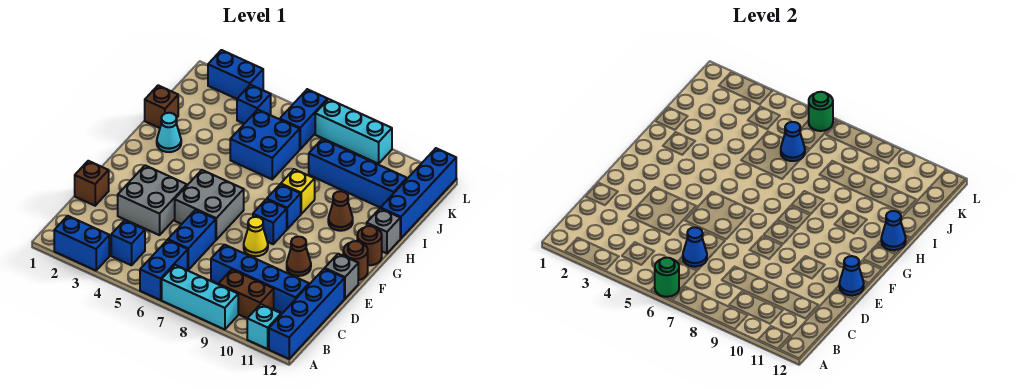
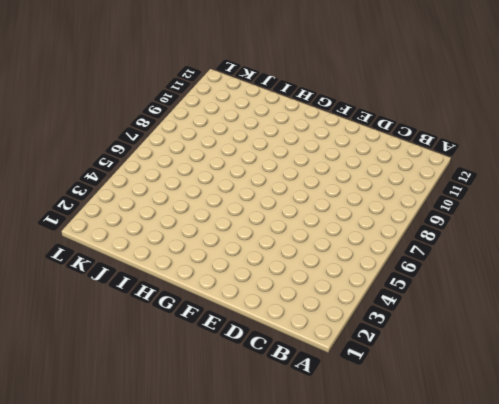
none -> blue brick A2:A3 level 1
none -> blue brick A6:B6 level 1
none -> cyan brick A7:A9 level 1
none -> cyan brick A11 level 1

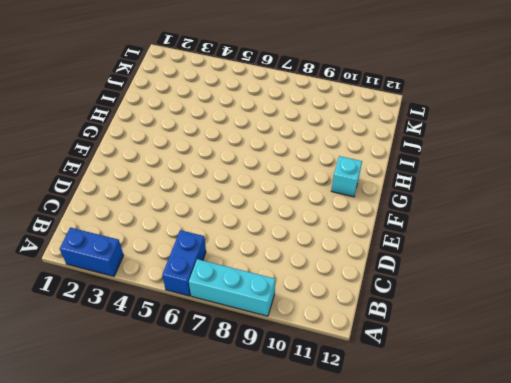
cyan brick G11 level 1 -> cyan brick A11 level 1
none -> blue brick A12:D12 level 1
none -> blue brick B4 level 1
none -> brown brick B9:B10 level 1
none -> blue brick C6:D6 level 1

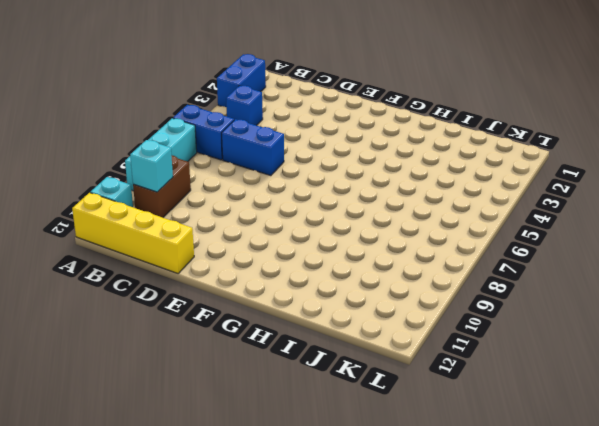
yellow brick A12:D12 level 1 -> blue brick A12:D12 level 1
cyan brick B10 level 2 -> none
none -> blue brick C8:C11 level 1
none -> brown brick D1 level 1
none -> grey brick D3:E4 level 1
none -> grey brick E5:F6 level 1

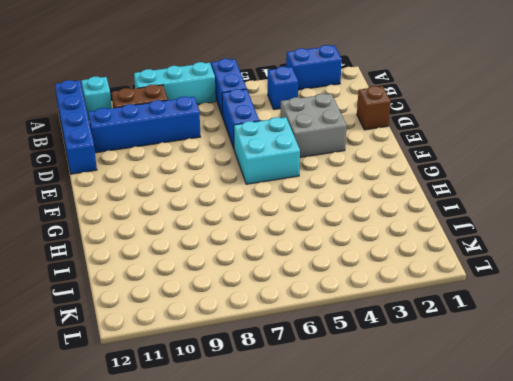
cyan brick E5:F6 level 1 -> grey brick E5:F6 level 1
none -> yellow cone E8 level 1
none -> brown cone E10 level 1
none -> grey brick E12 level 1
none -> blue brick F8 level 1

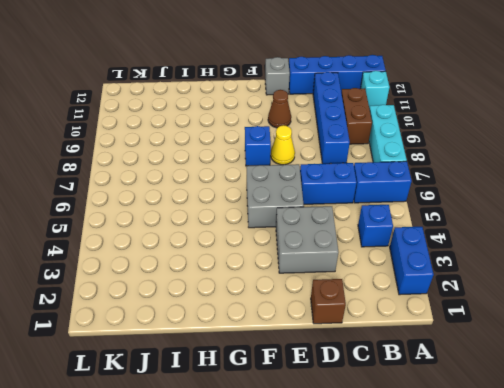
none -> brown round brick F12 level 1
none -> blue brick G8 level 1
none -> brown round brick G12 level 1
none -> cyan cone H2 level 1

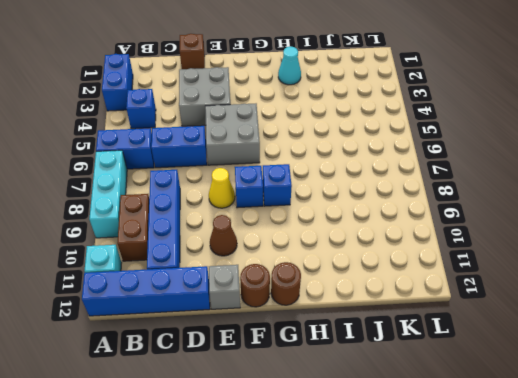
none -> yellow brick H8 level 1
none -> brown cone H10 level 1
none -> grey brick H12 level 1
none -> brown brick I1 level 1

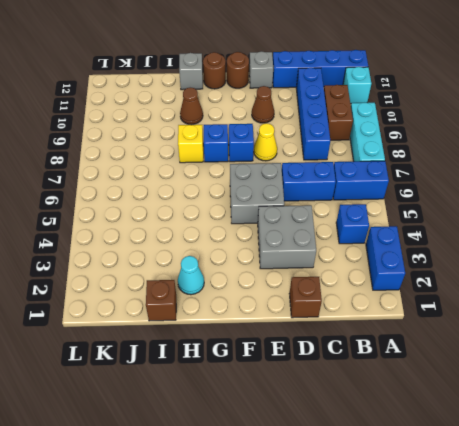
none -> blue brick I5:J6 level 1
none -> blue brick I12:L12 level 1
none -> blue brick J8:J11 level 1
none -> blue brick K4 level 1

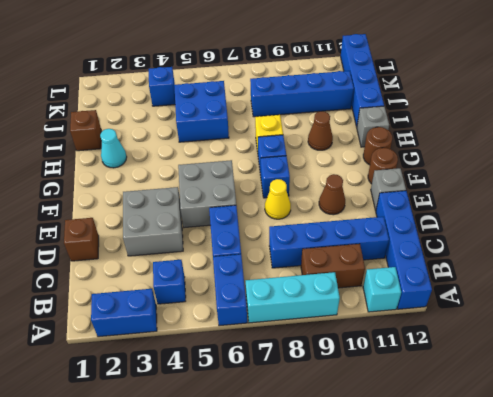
none -> blue brick K6:L6 level 1
none -> blue brick L2:L3 level 1
none -> cyan brick L7:L9 level 1
none -> green round brick A6 level 2

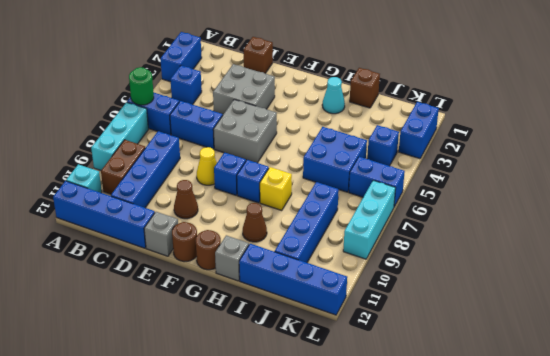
none -> blue cone C6 level 2
none -> blue cone E12 level 2
none -> blue cone H12 level 2
none -> blue cone J6 level 2

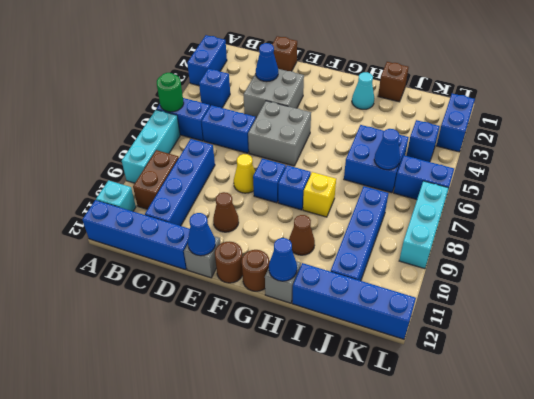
blue cone D3 level 2 -> blue cone C6 level 2
none -> green round brick L6 level 2

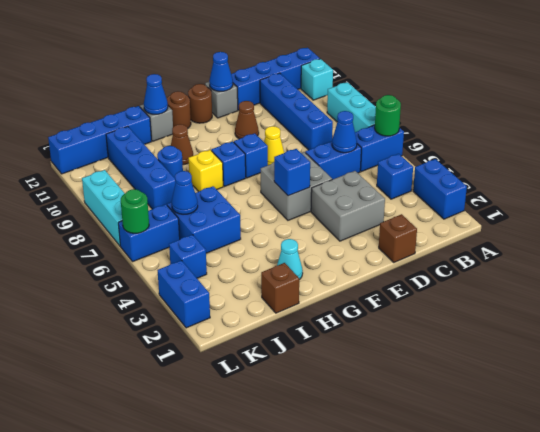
blue brick F5 level 2 -> none
blue round brick I9 level 1 -> none
none -> brown brick B9:B10 level 1

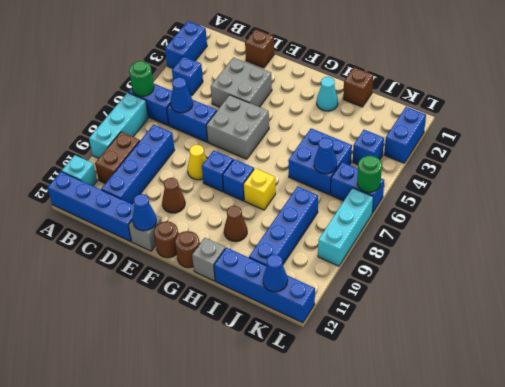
blue cone K12 level 2 -> blue cone H12 level 2

